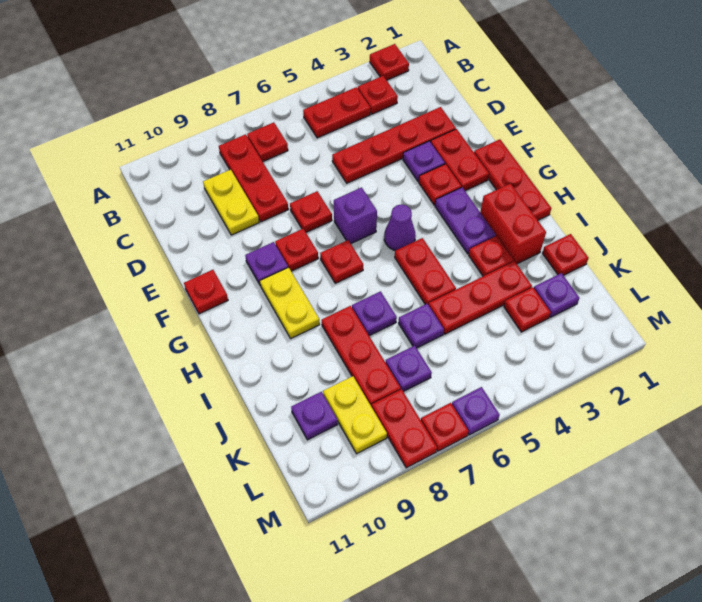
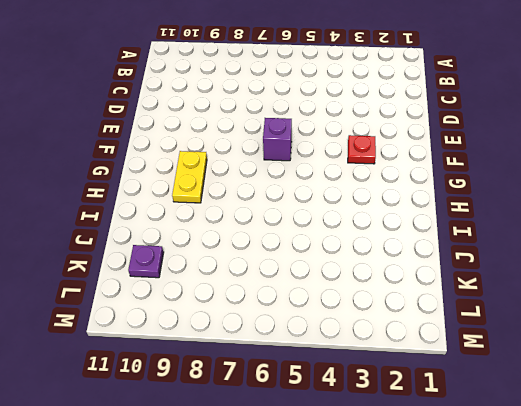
none -> red plate A2 level 1
none -> red plate B3 level 1
none -> red plate B4:B5 level 1
none -> red plate B7 level 1

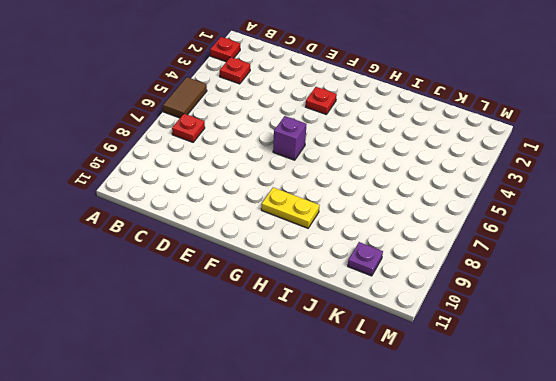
brown tile A5:A6 level 1 -> none
none -> red plate B4:B5 level 1
none -> red plate B8:D8 level 1
none -> yellow plate C9:D9 level 1
none -> red plate D2:D5 level 1

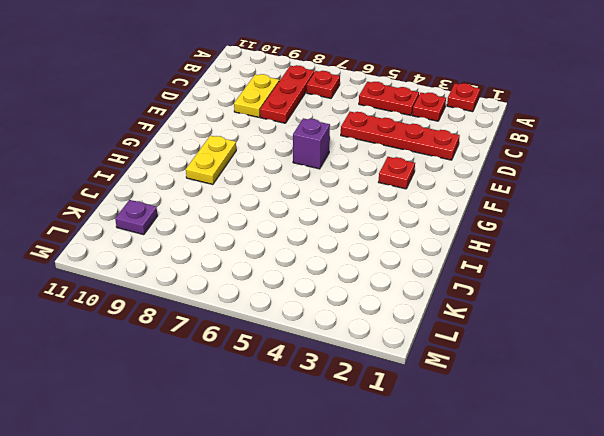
none -> red plate E2:F2 level 1
none -> purple plate E3 level 1
none -> red plate E7 level 1
none -> red plate F1:H1 level 1

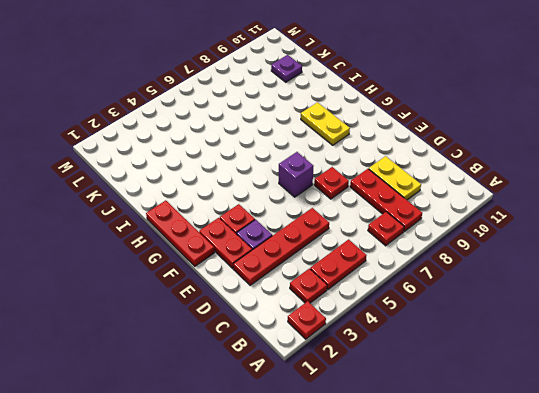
none -> red plate F8 level 1
none -> purple plate F9 level 1
none -> red plate F11 level 1
none -> purple plate G3:H3 level 1

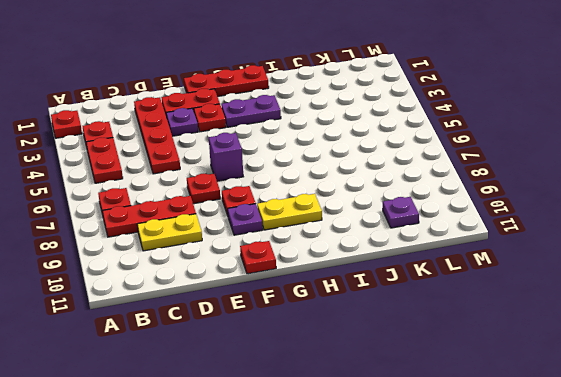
none -> purple cone G5 level 1
none -> red plate G7 level 1
none -> red brick H2:I2 level 1
none -> red plate H5:I5 level 1

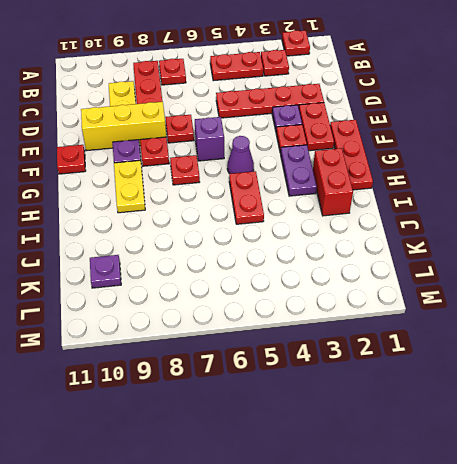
yellow brick E8:E10 level 1 -> none
none -> red plate I3 level 1
none -> purple plate I7 level 1
none -> red plate I8:K8 level 1
none -> red plate J1 level 1

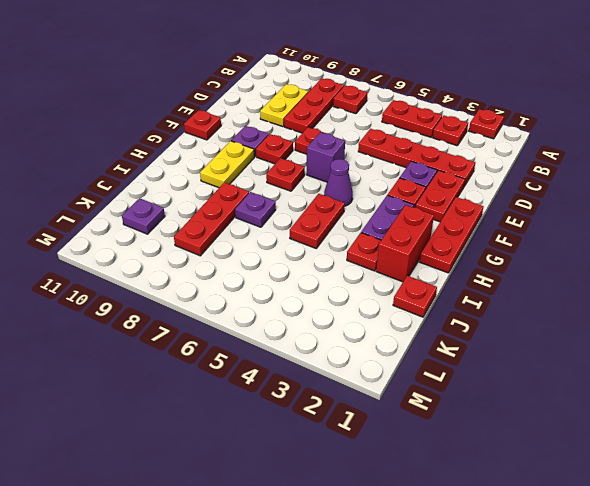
none -> red plate J3:J5 level 1
none -> purple plate J6 level 1
none -> purple plate K2 level 1
none -> red plate K3 level 1

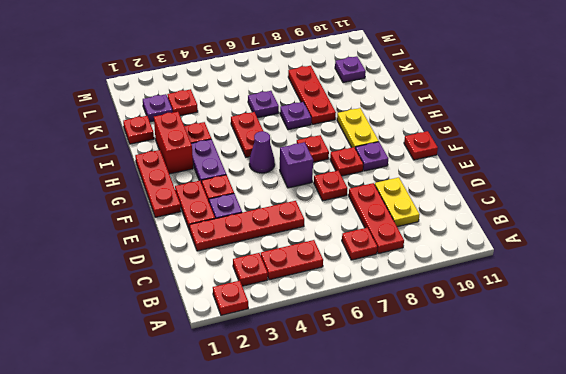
none -> red plate J3:J5 level 1
none -> purple plate K7 level 1
none -> yellow plate K9:L9 level 1
none -> red plate L8:M8 level 1

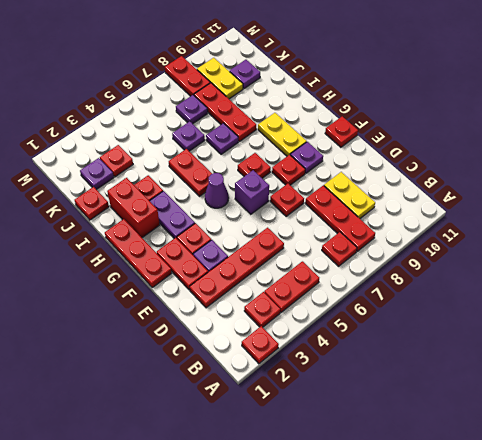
none -> red plate J3:J5 level 1
none -> purple plate M6 level 1
none -> red plate M7 level 1

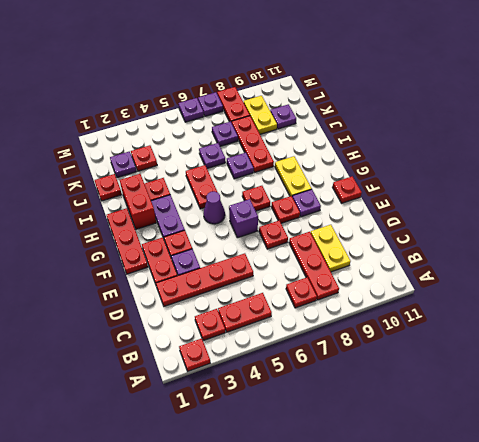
purple plate M7 level 1 -> red plate M7 level 1
none -> red plate J3:J5 level 1

